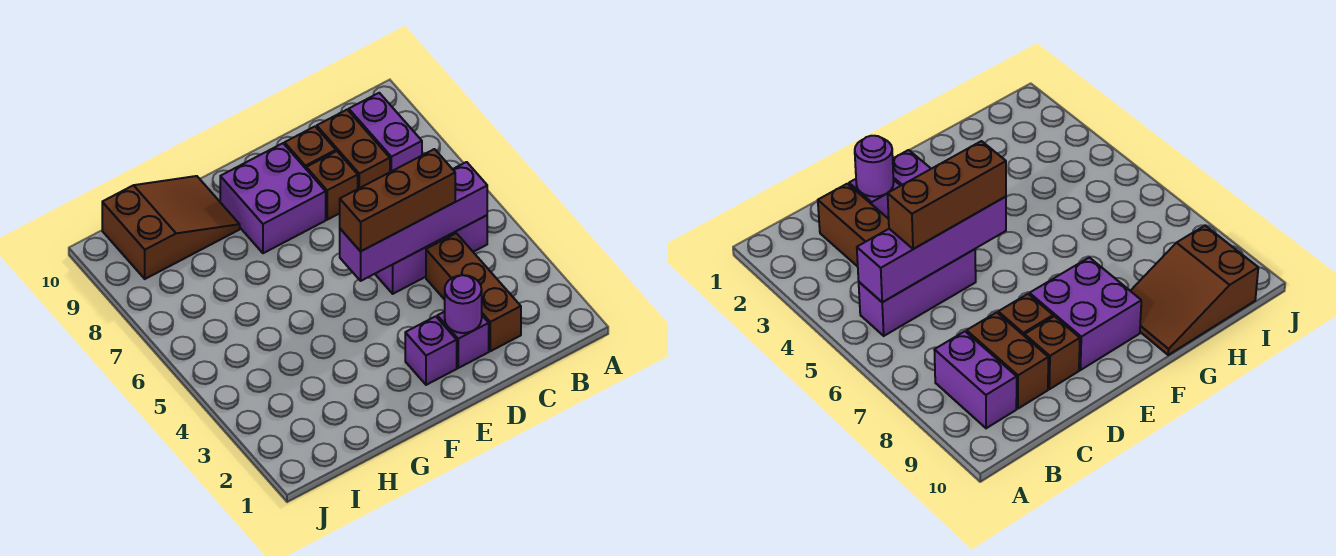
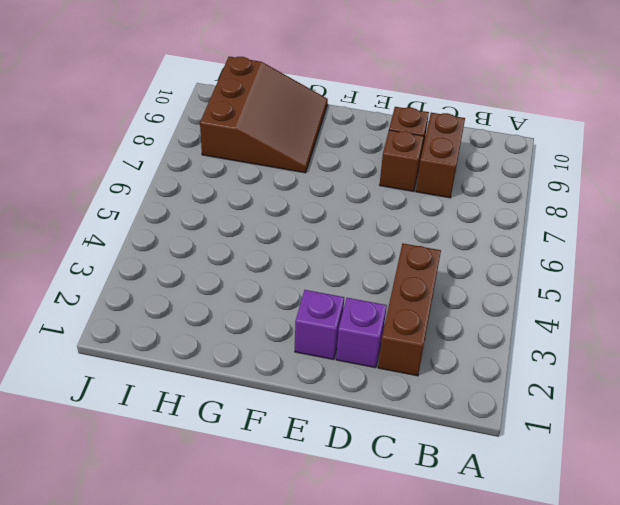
brown slope G8:I10 level 1 top I -> brown slope G9:I10 level 1 top I
none -> purple brick B5:D5 level 1
none -> purple brick B8:B9 level 1
none -> purple brick E8:F9 level 1

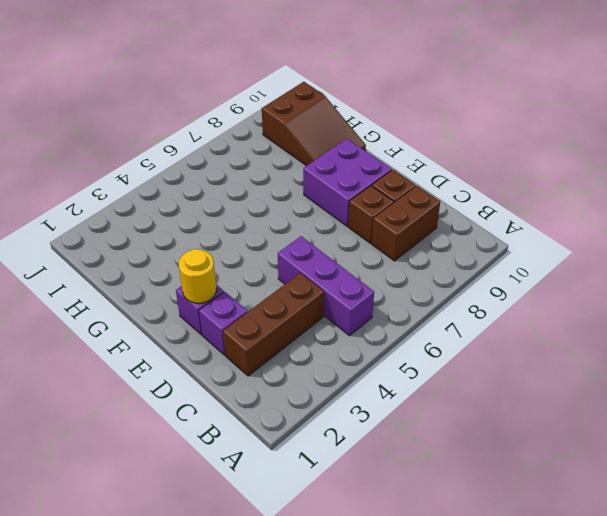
yellow round brick E2 level 2 -> none
none -> purple brick B8:B9 level 1
none -> purple brick B5:E5 level 2
none -> purple round brick D2 level 2

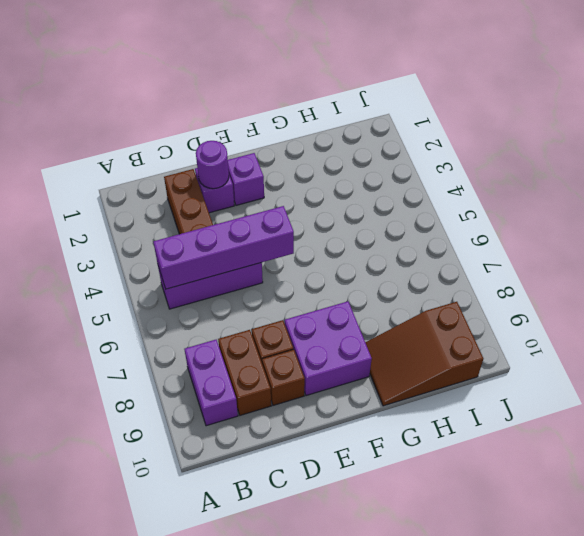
none -> brown brick C5:E5 level 3

